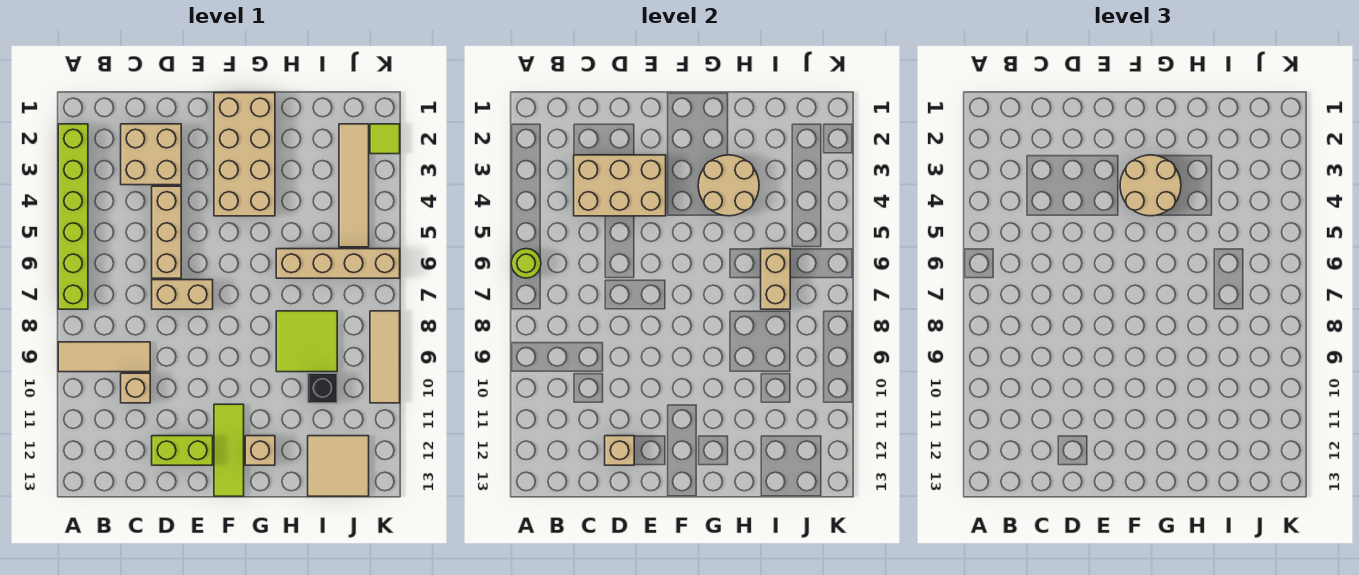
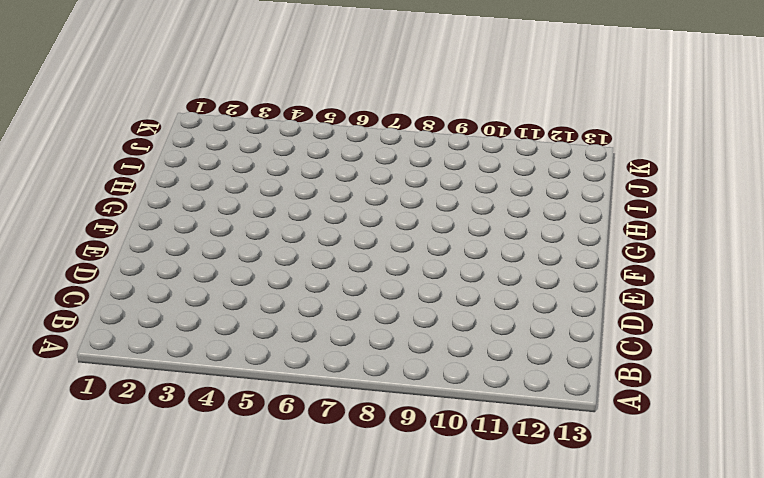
none -> lime brick A2:A7 level 1
none -> tan tile A9:C9 level 1
none -> tan brick C2:D3 level 1

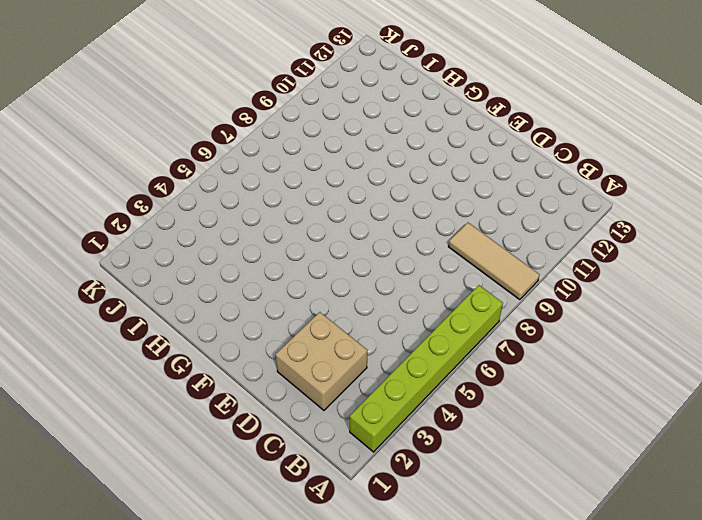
none -> tan brick C10 level 1
none -> tan brick D4:D6 level 1
none -> tan brick D7:E7 level 1

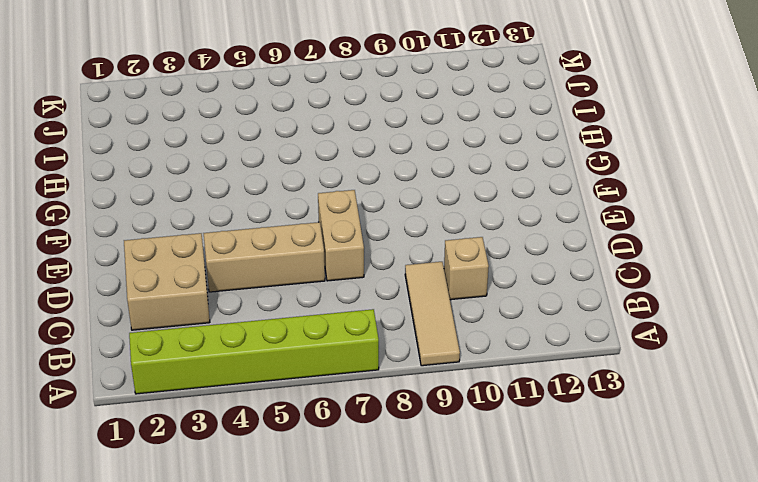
none -> lime brick D12:E12 level 1
none -> tan brick F1:G4 level 1
none -> lime tile F11:F13 level 1

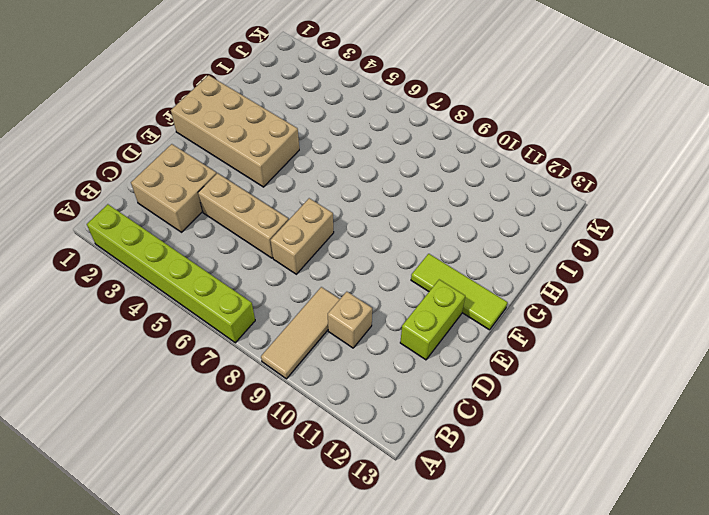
none -> tan brick G12 level 1
none -> tan brick H6:K6 level 1
none -> lime tile H8:I9 level 1

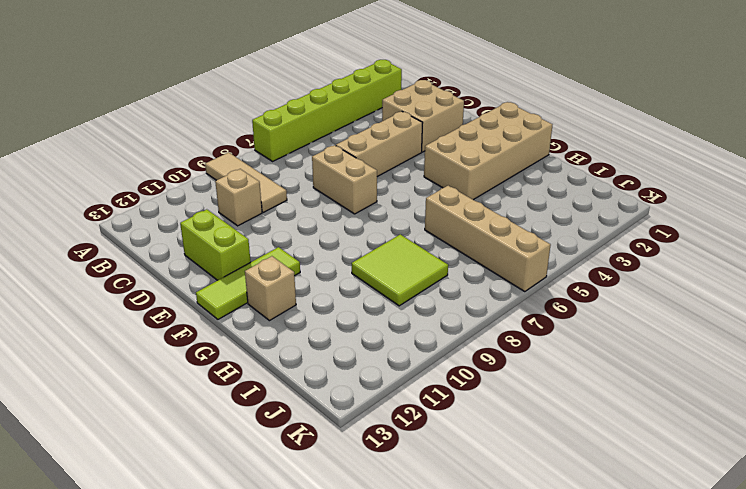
none -> black brick I10 level 1
none -> tan tile I12:J13 level 1
none -> tan tile J2:J5 level 1

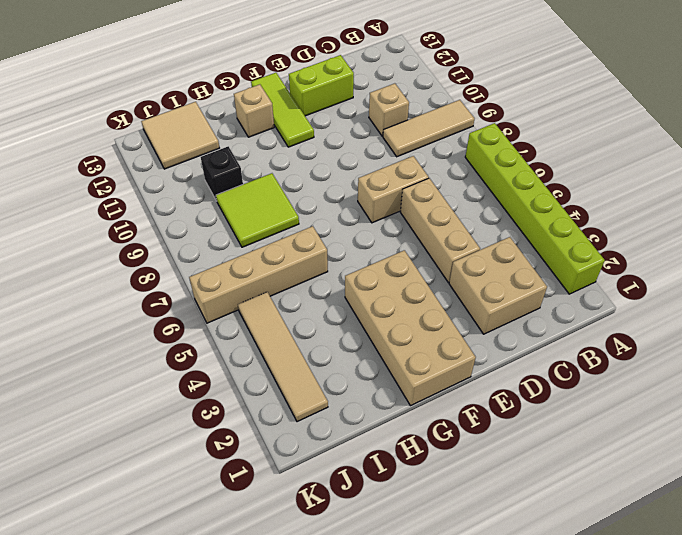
none -> lime tile K2 level 1
none -> tan tile K8:K10 level 1
none -> lime round brick A6 level 2

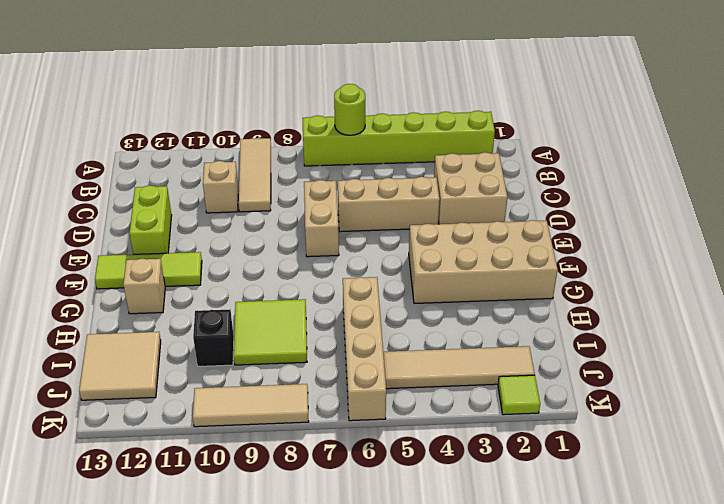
none -> tan brick C3:E4 level 2
none -> tan brick D12 level 2
none -> tan round brick G3:H4 level 2

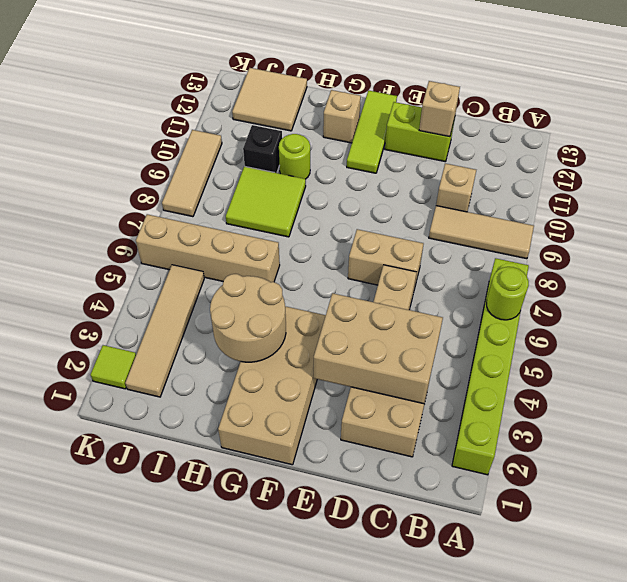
lime round brick H10 level 1 -> none
none -> tan brick I6:I7 level 2
none -> tan round brick F3:G4 level 3

